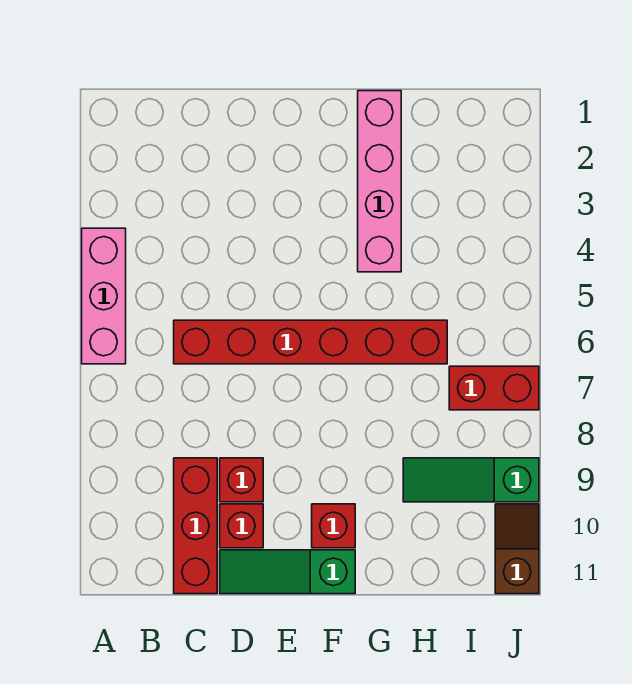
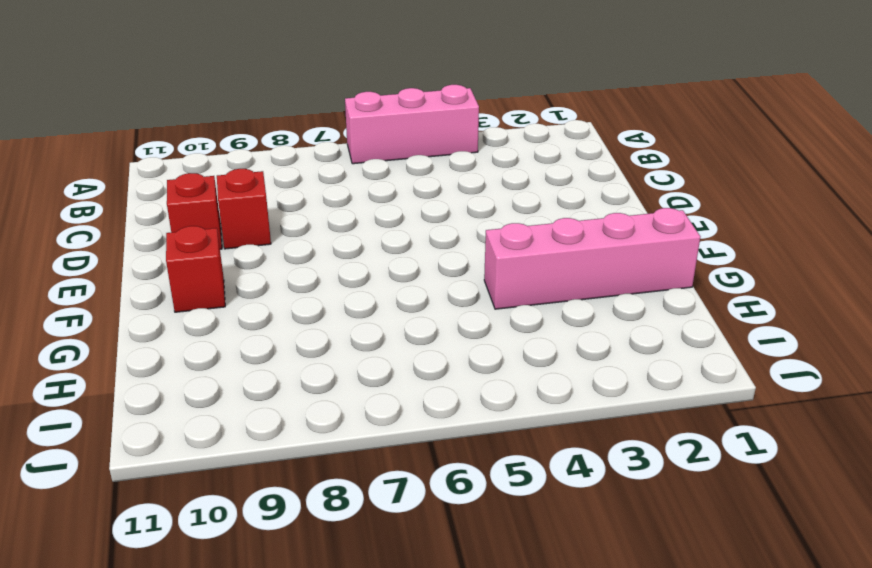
none -> red brick C6:H6 level 1
none -> red brick C9:C11 level 1

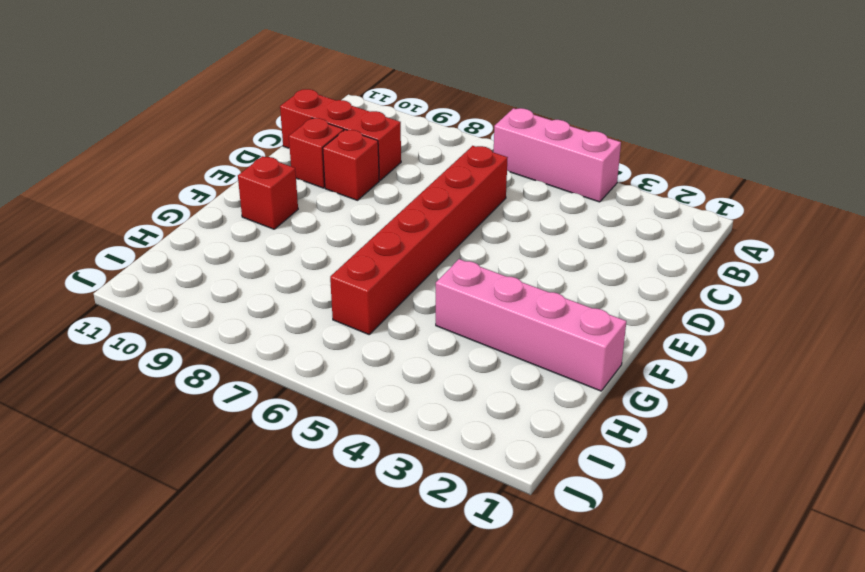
none -> green slope D11:F11 level 1 top F
none -> green slope H9:J9 level 1 top J

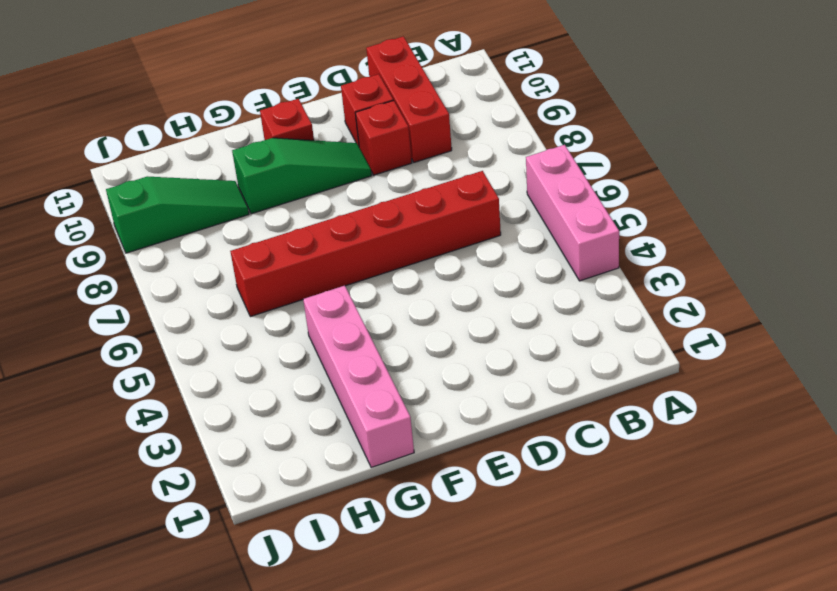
green slope E9:G9 level 1 top G -> green slope D11:F11 level 1 top F
none -> red brick I7:J7 level 1
none -> brown slope J10:J11 level 1 top 11

